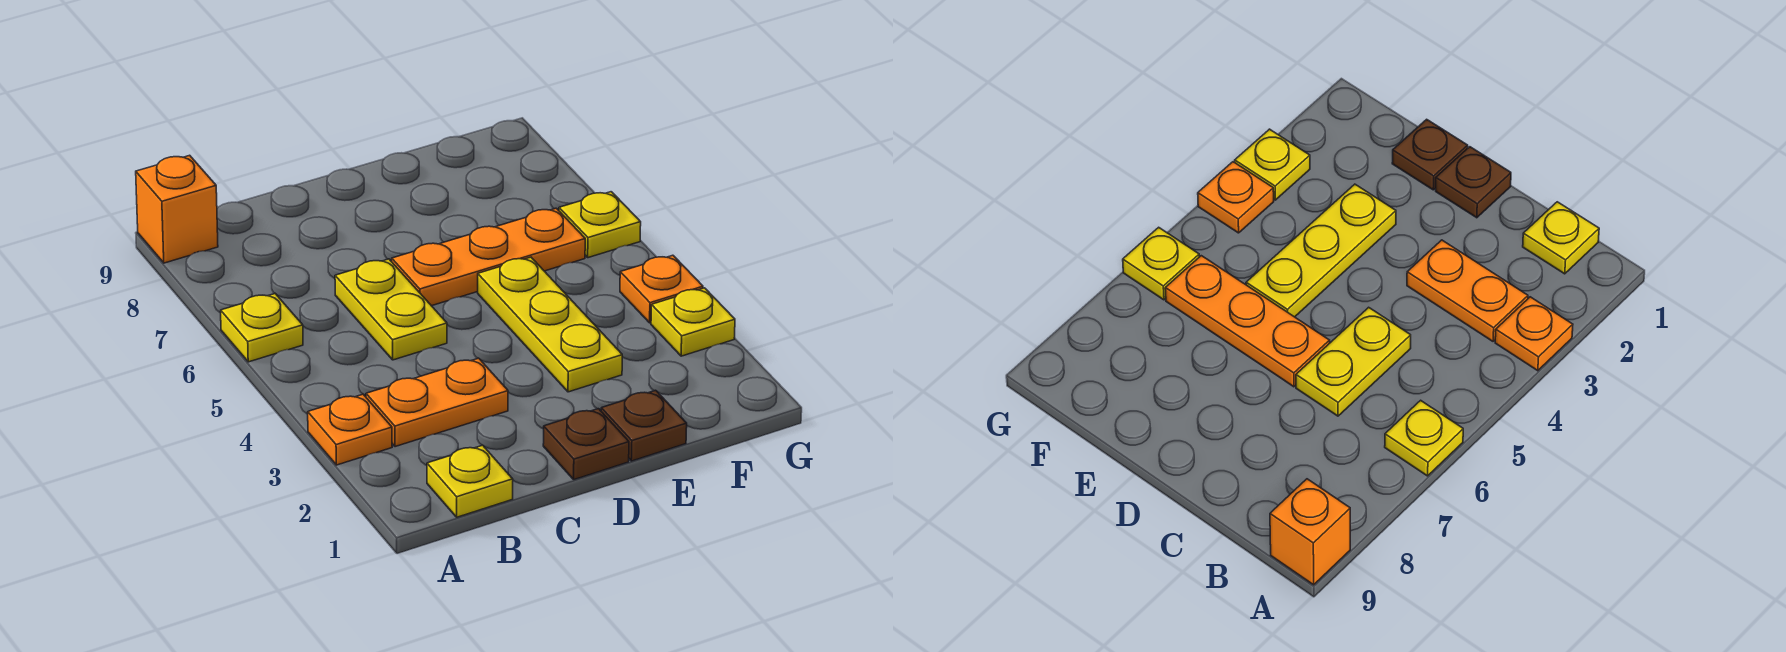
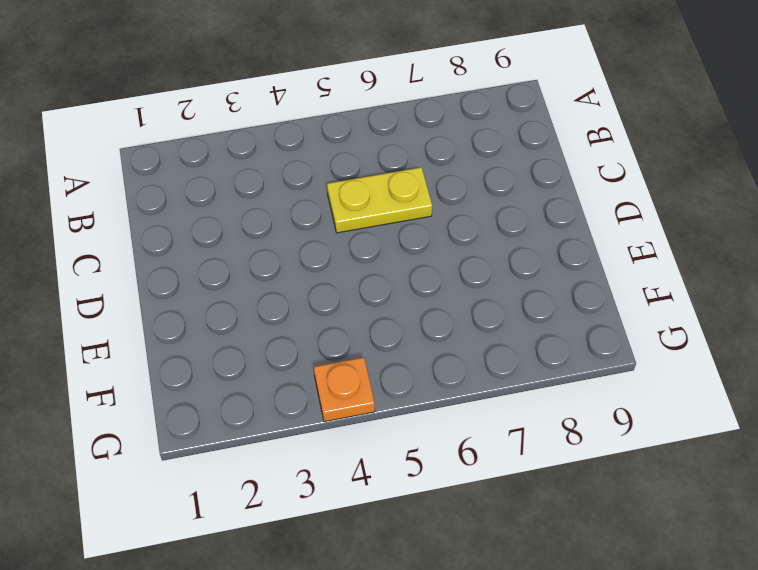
none -> orange plate A3 level 1
none -> yellow plate A6 level 1
none -> orange brick A9 level 1

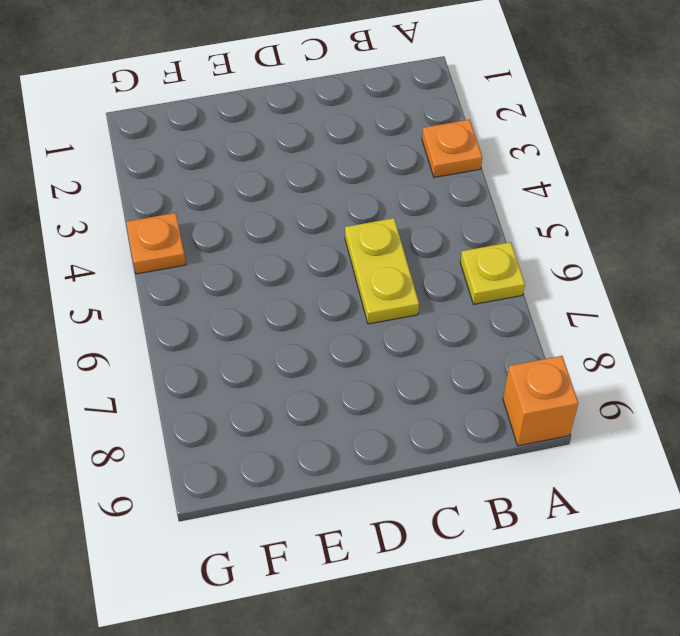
none -> yellow plate B1 level 1
none -> orange plate B3:C3 level 1
none -> brown plate D1 level 1

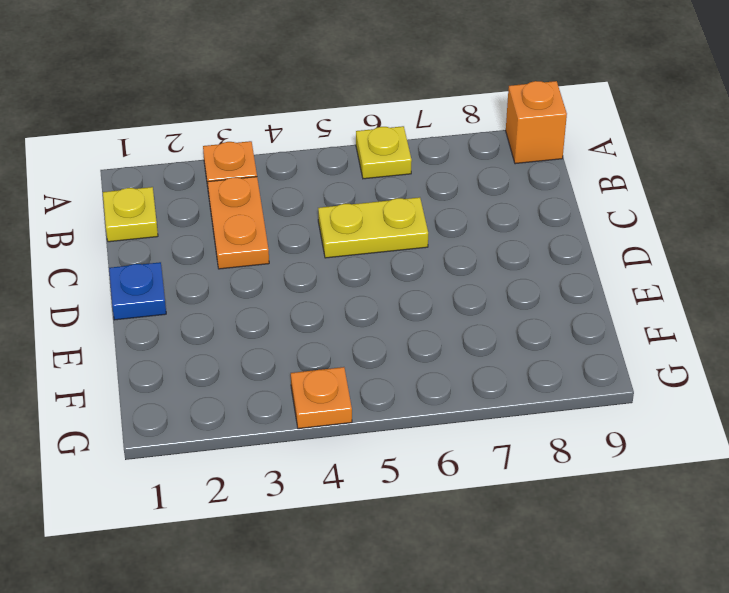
blue plate D1 level 1 -> brown plate D1 level 1
none -> orange plate D6:F6 level 1
none -> brown plate E1 level 1
none -> yellow plate E3:E5 level 1

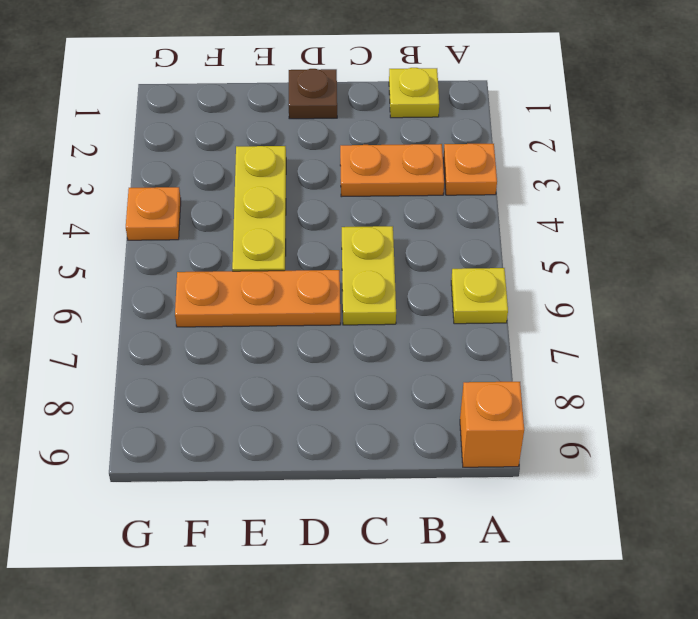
none -> brown plate E1 level 1
none -> yellow plate G3 level 1
none -> yellow plate G6 level 1

